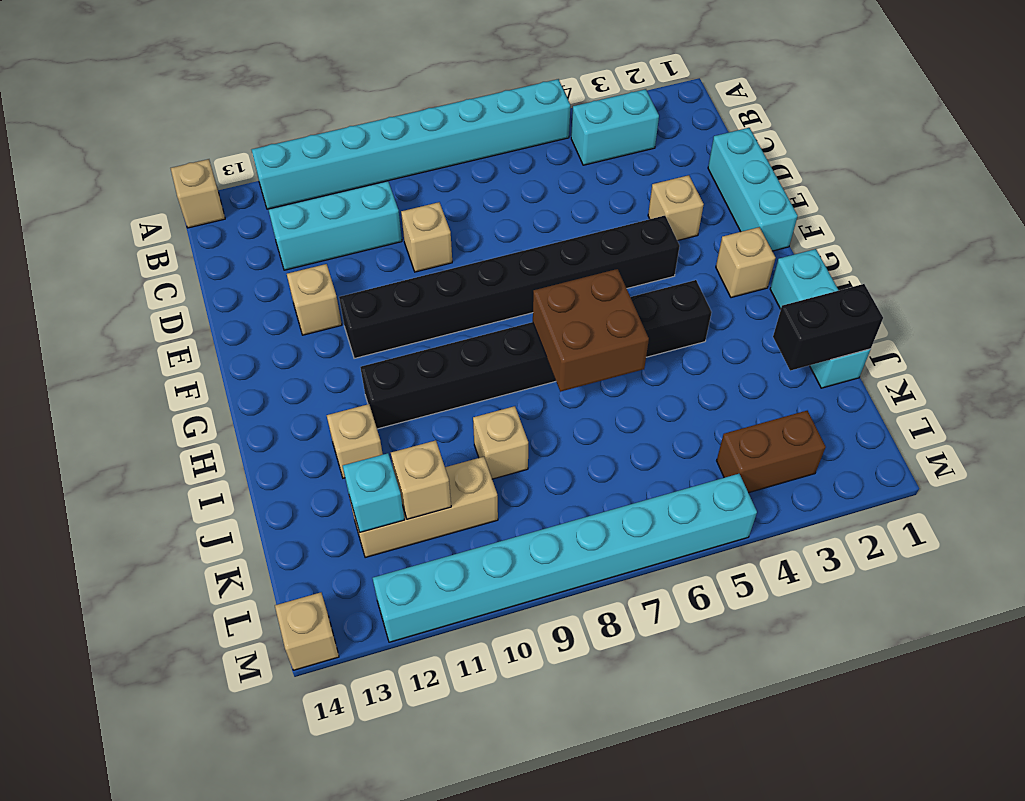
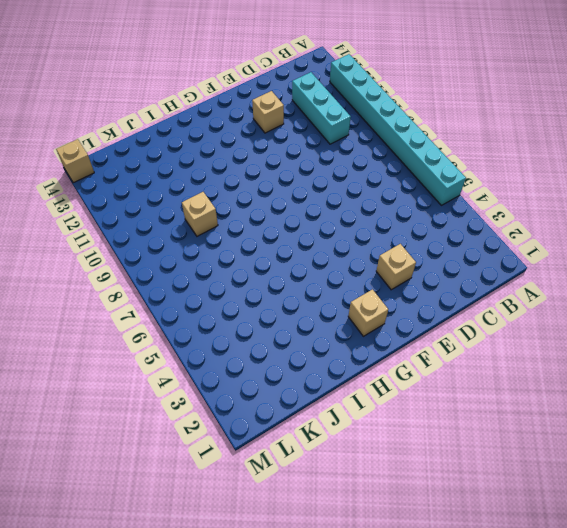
none -> tan brick A14 level 1
none -> cyan brick B3:B4 level 1
none -> cyan brick D1:F1 level 1

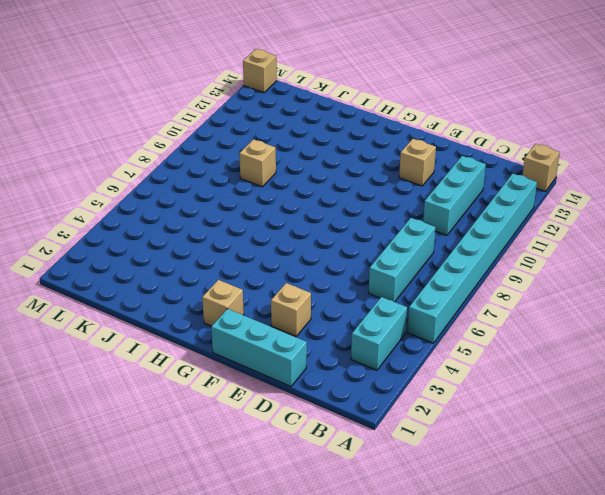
cyan brick C6:C8 level 1 -> cyan brick H1:J1 level 1
none -> tan brick D9 level 1
none -> black brick F4:F11 level 1
none -> black brick H4:H11 level 1

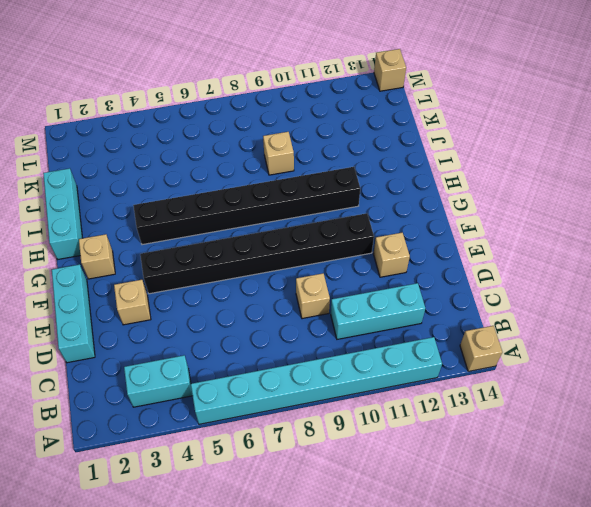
none -> tan brick I12 level 1
none -> tan brick K10:K12 level 1
none -> brown brick L3:L4 level 1

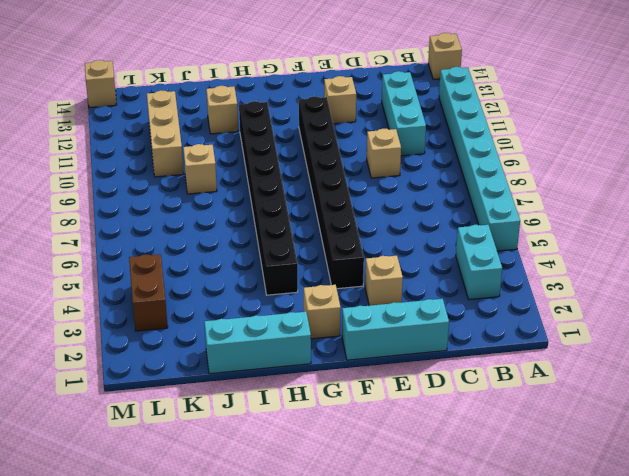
none -> cyan brick M5:M12 level 1
none -> brown brick H6:I7 level 2
none -> black brick J1:J2 level 2

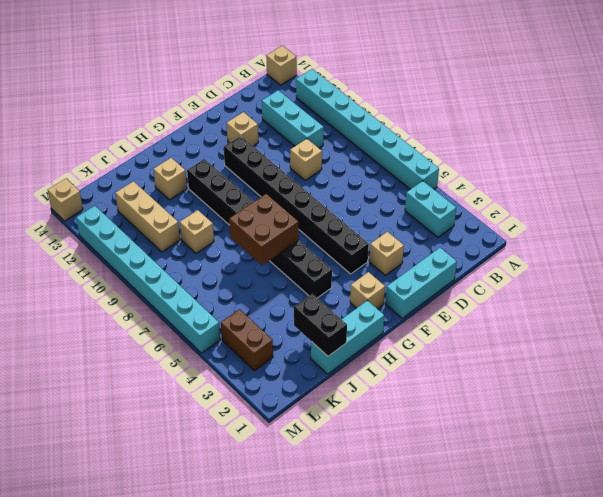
none -> tan brick K11 level 2
none -> cyan brick K12 level 2

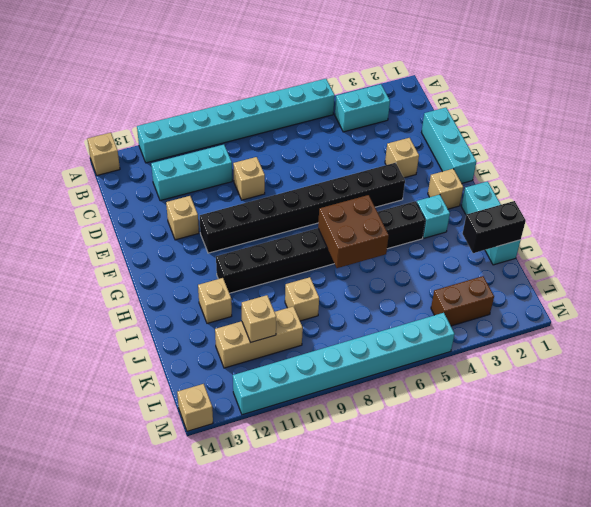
cyan brick H3 level 1 -> cyan brick K12 level 2

